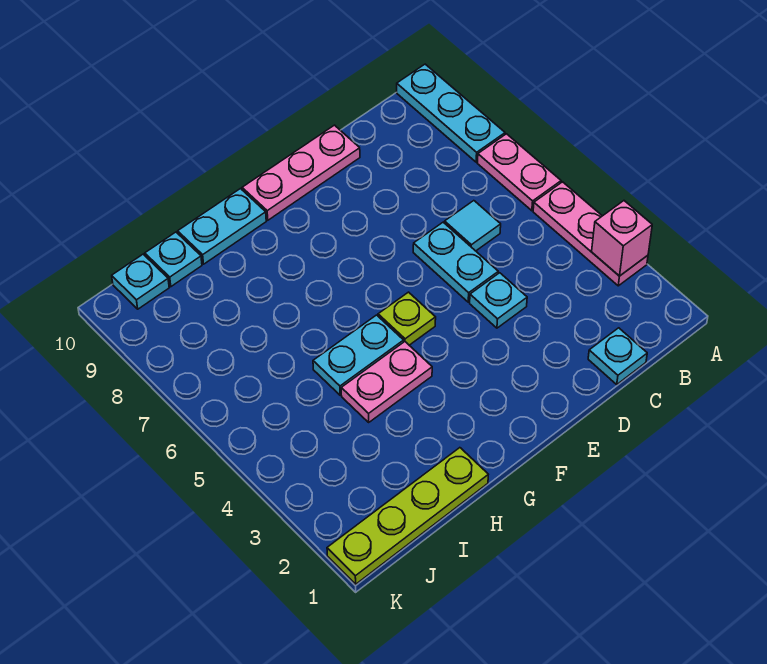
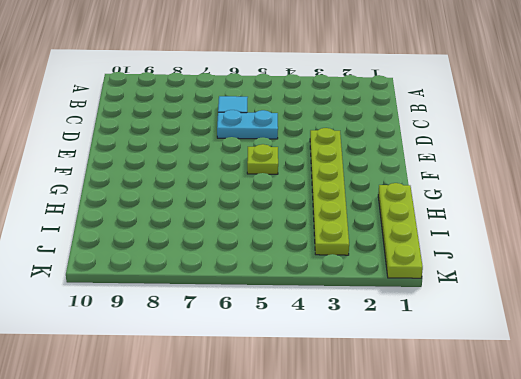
lime plate E3:J3 level 1 -> none
none -> pink plate A3:A5 level 1
none -> pink plate A6:A7 level 1
none -> cyan plate A8:A10 level 1

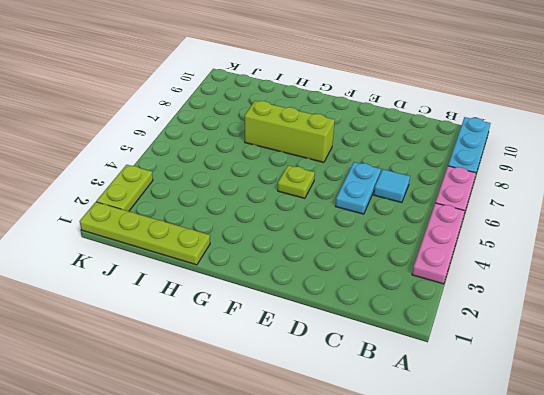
lime brick F7:H7 level 1 -> none
lime plate K2:K3 level 1 -> none
none -> cyan plate C1 level 1
none -> cyan plate D4 level 1
none -> pink plate D10:F10 level 1

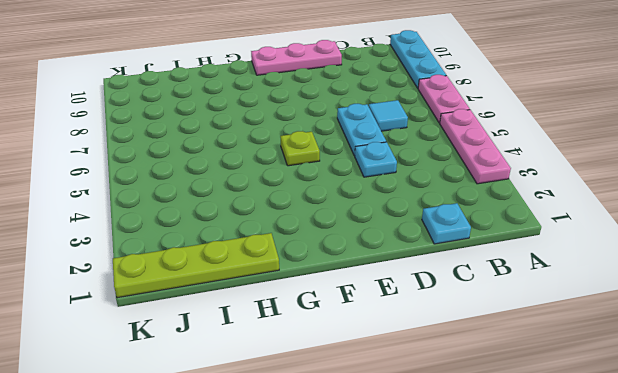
none -> pink plate G4:H4 level 1
none -> cyan plate G5:H5 level 1
none -> cyan plate G10:H10 level 1

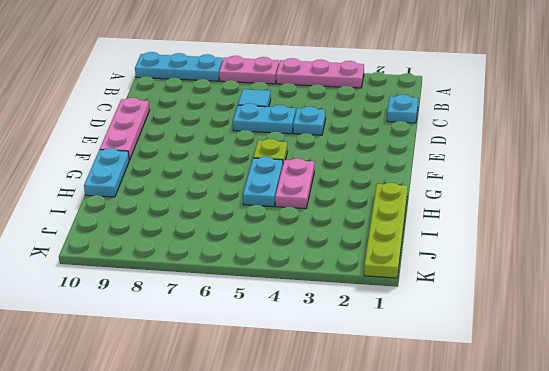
none -> cyan plate I10 level 1
none -> cyan plate J10 level 1
none -> pink brick A3 level 2

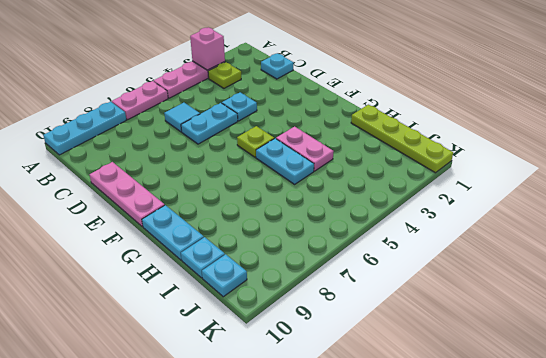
lime plate B3 level 1 -> none

